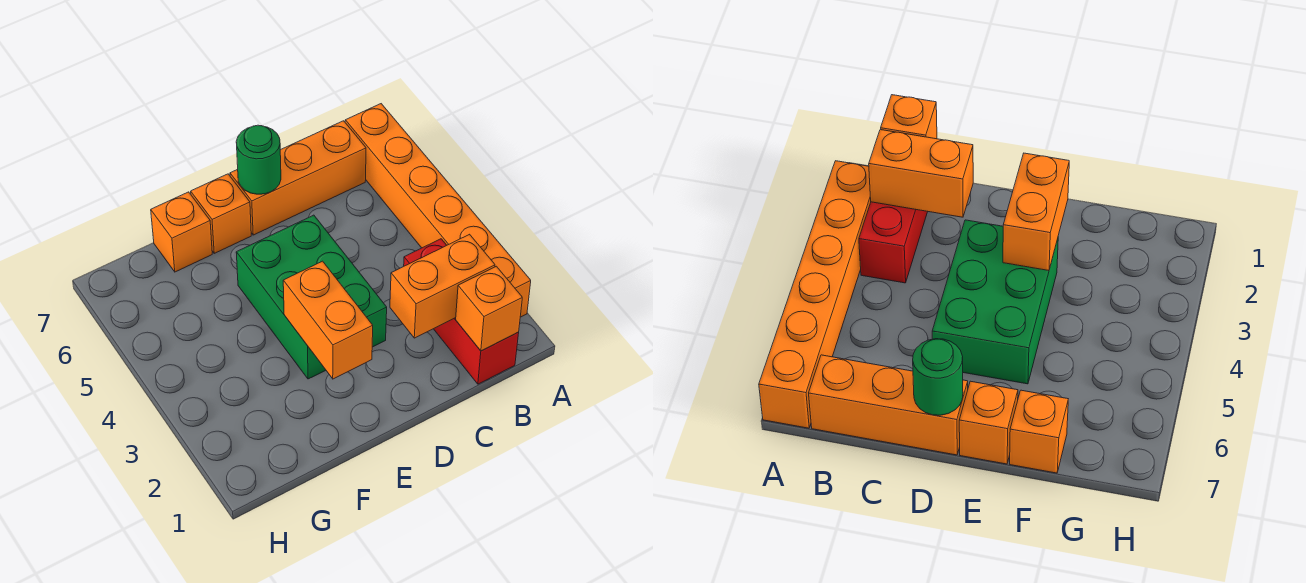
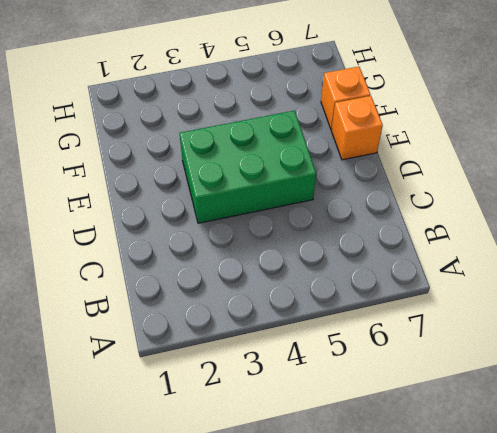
none -> orange brick A2:A7 level 1
none -> red brick B1:B3 level 1

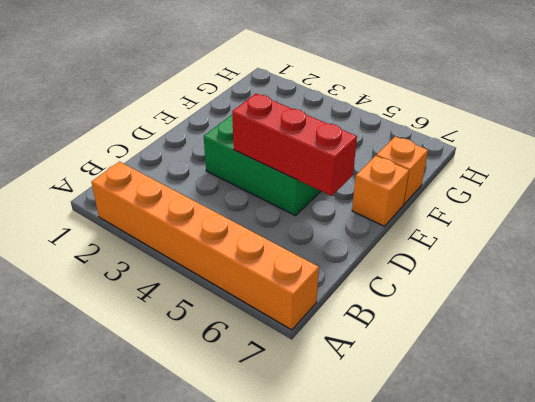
red brick D4:D6 level 2 -> red brick B1:B3 level 1
none -> orange brick B7:D7 level 1
none -> orange brick B1 level 2

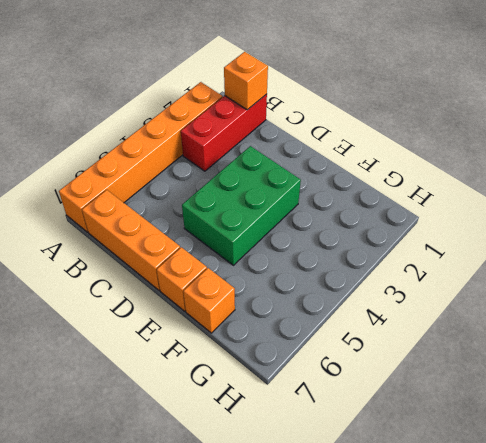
none -> orange brick B2:C2 level 2
none -> green round brick D7 level 2

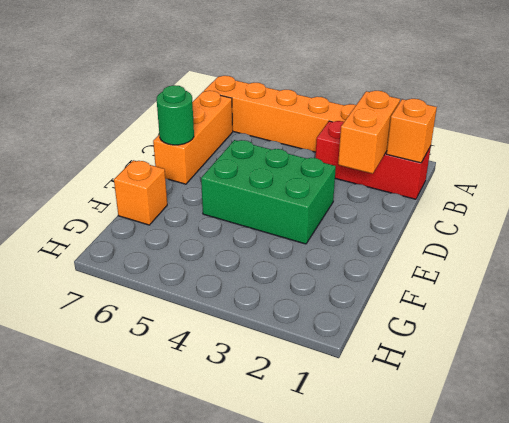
none -> orange brick E7 level 1
none -> orange brick E2:E3 level 2

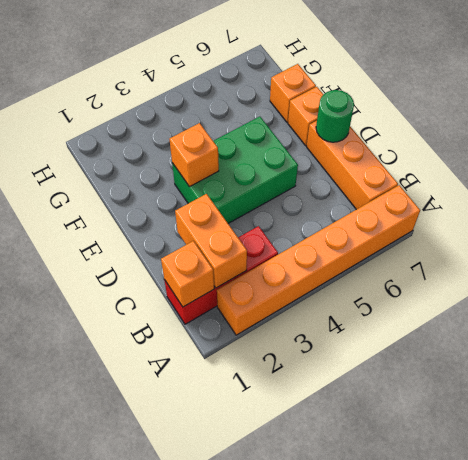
orange brick E3 level 2 -> orange brick E2:E3 level 2

